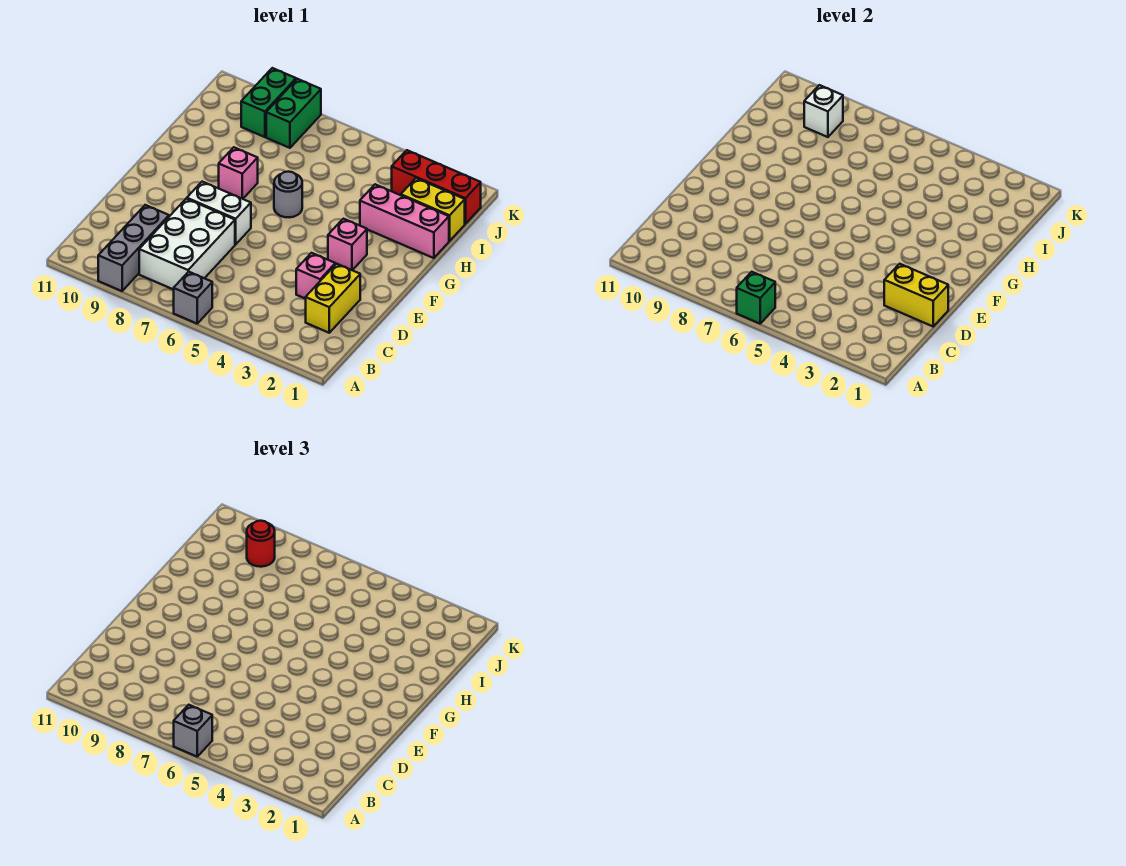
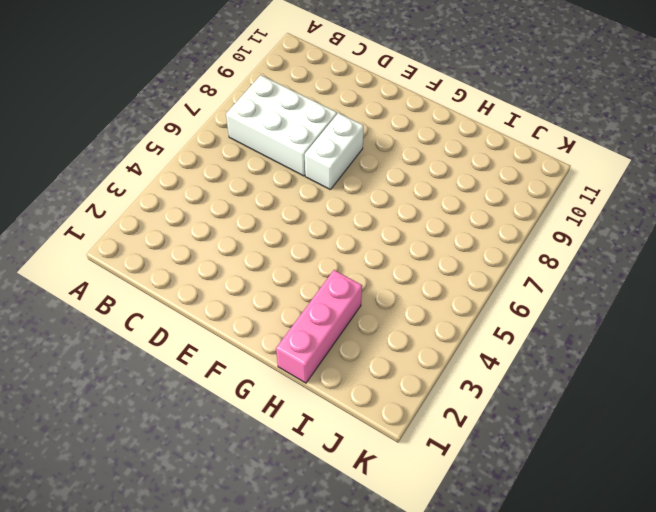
none -> grey brick A6 level 1
none -> grey brick A9:C9 level 1
none -> yellow brick C2:D2 level 1

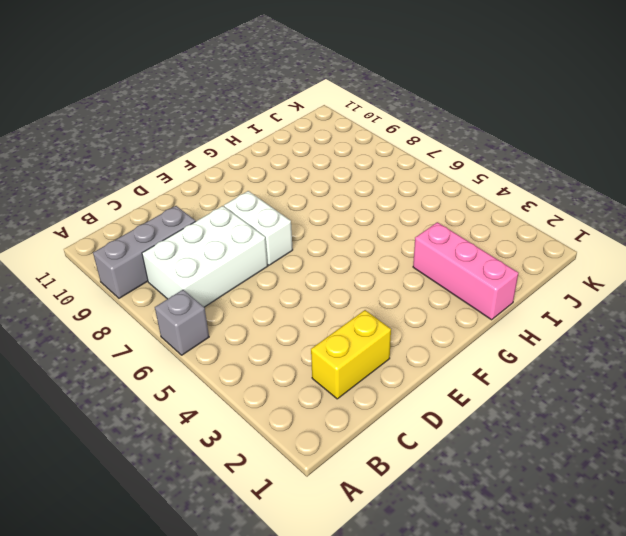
none -> pink brick D3 level 1
none -> pink brick F3 level 1
none -> grey round brick G6 level 1

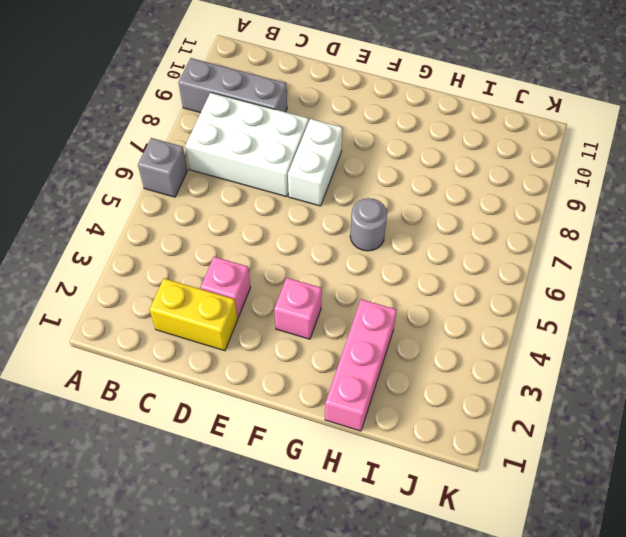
none -> pink brick G8 level 1
none -> yellow brick I1:I2 level 1
none -> red brick J1:J3 level 1

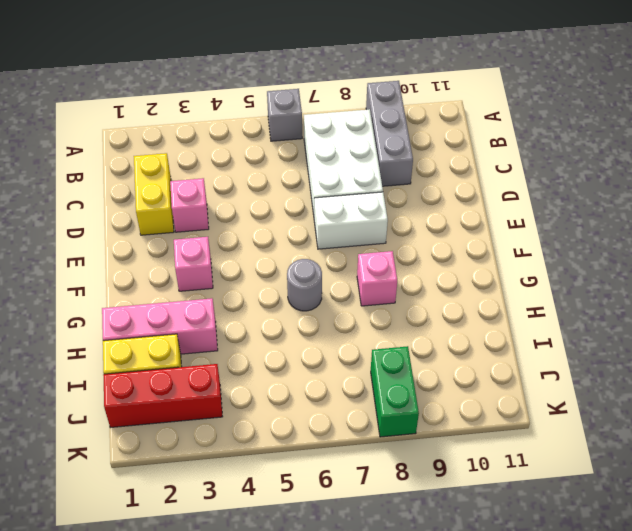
none -> green brick J9:K9 level 1
none -> green brick A6 level 2
none -> yellow brick D1:D2 level 2

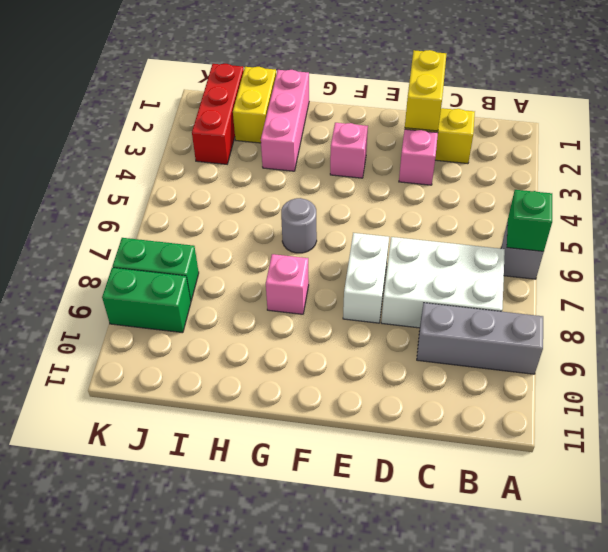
none -> white brick J9 level 2
none -> grey brick A6 level 3
none -> red round brick J9 level 3

